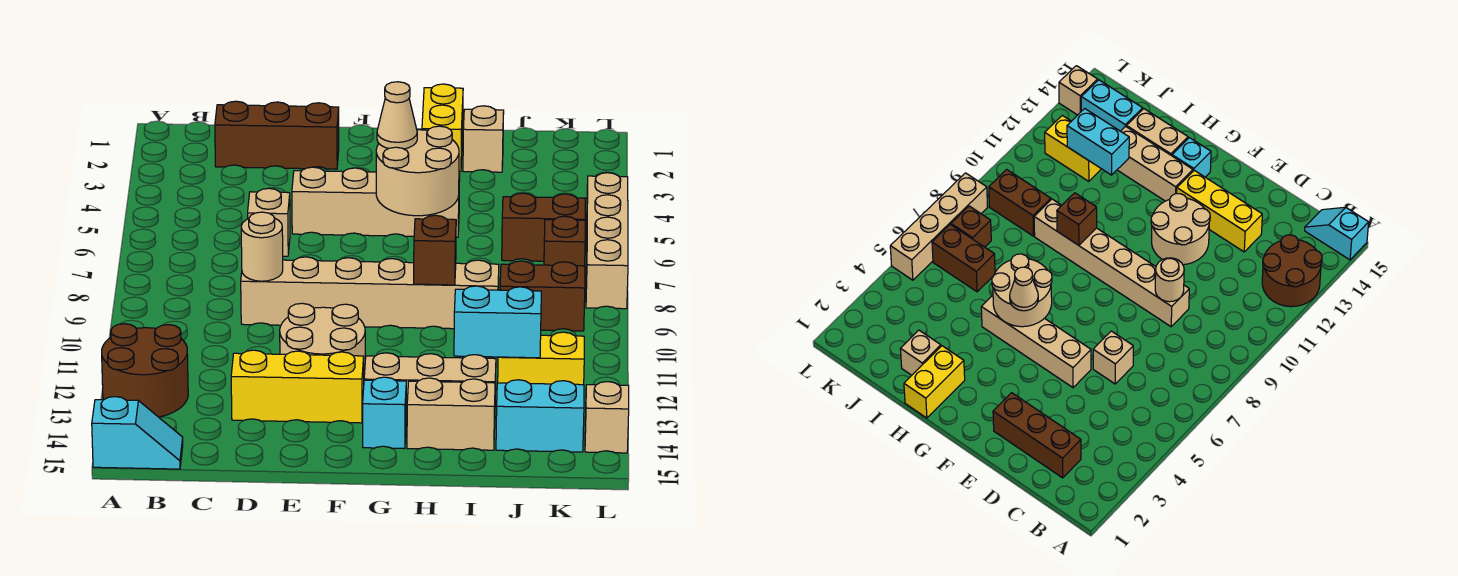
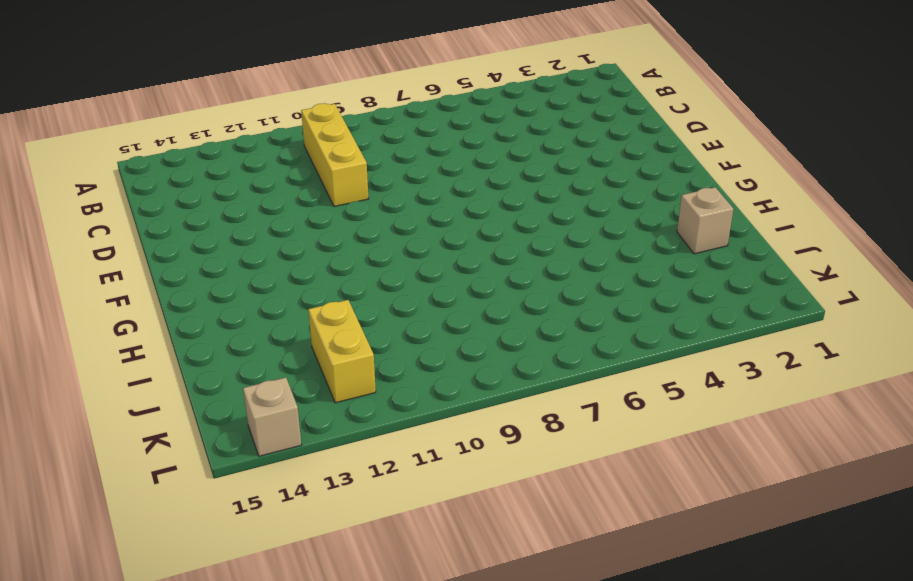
yellow brick B10:D10 level 1 -> yellow brick D13:F13 level 1
none -> brown round brick A12:B13 level 1
none -> cyan slope A15:B15 level 1 top A
none -> brown brick C2:E2 level 1

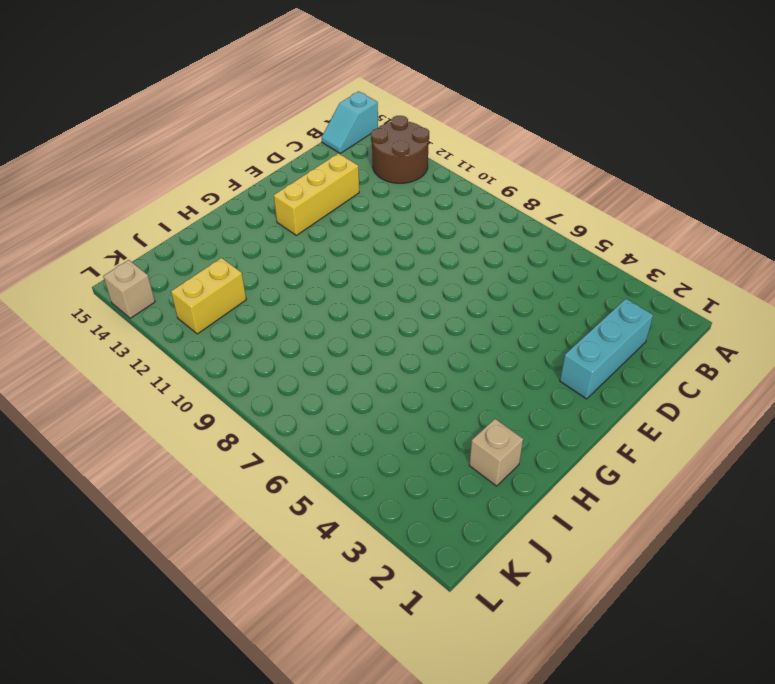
cyan brick C2:E2 level 1 -> brown brick C2:E2 level 1
none -> tan brick D6 level 1
none -> tan brick D9:I9 level 1
none -> tan brick E5:H5 level 1

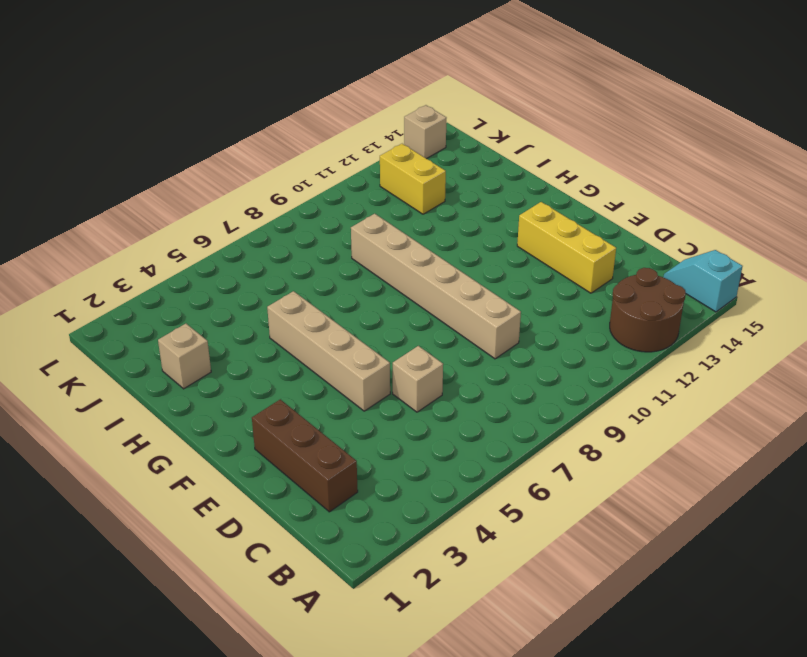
none -> tan round brick E11:F12 level 1
none -> tan brick G13:I13 level 1
none -> cyan brick G14 level 1

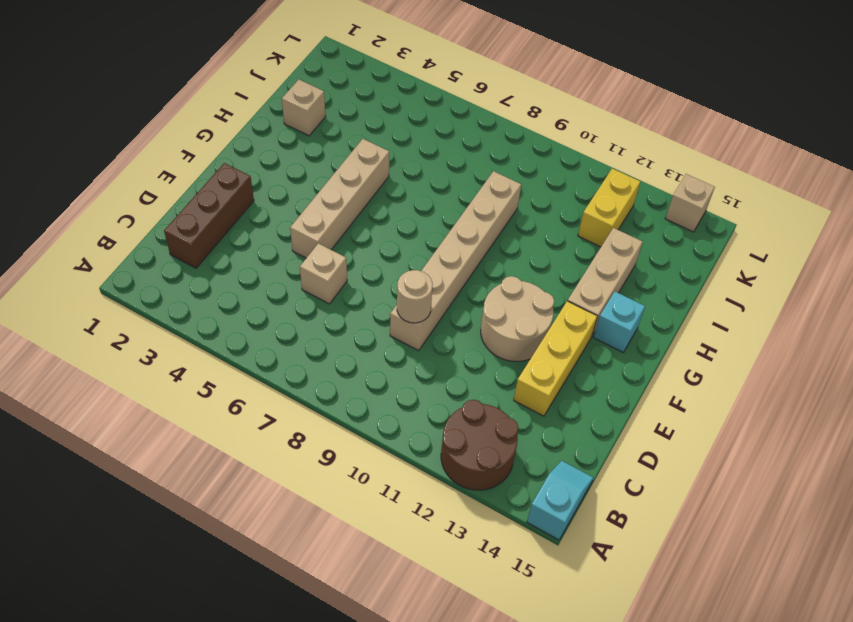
none -> yellow brick H1:H2 level 1
none -> tan brick H14:I14 level 1
none -> brown brick J6:K6 level 1

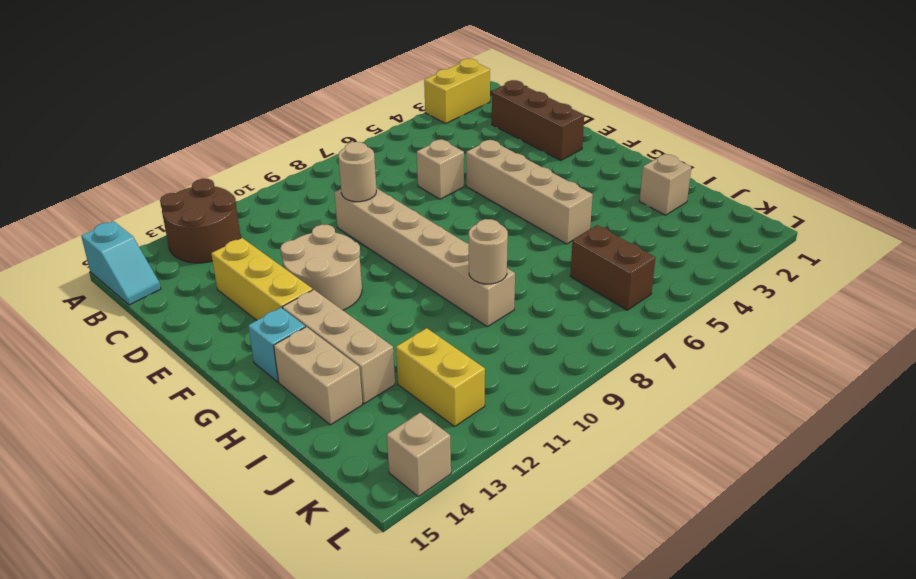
yellow brick A2:A3 level 1 -> yellow brick H1:H2 level 1
tan round brick I9 level 2 -> none
none -> brown brick J9:K9 level 1
none -> cyan brick J14:K14 level 1
none -> brown brick K7 level 1

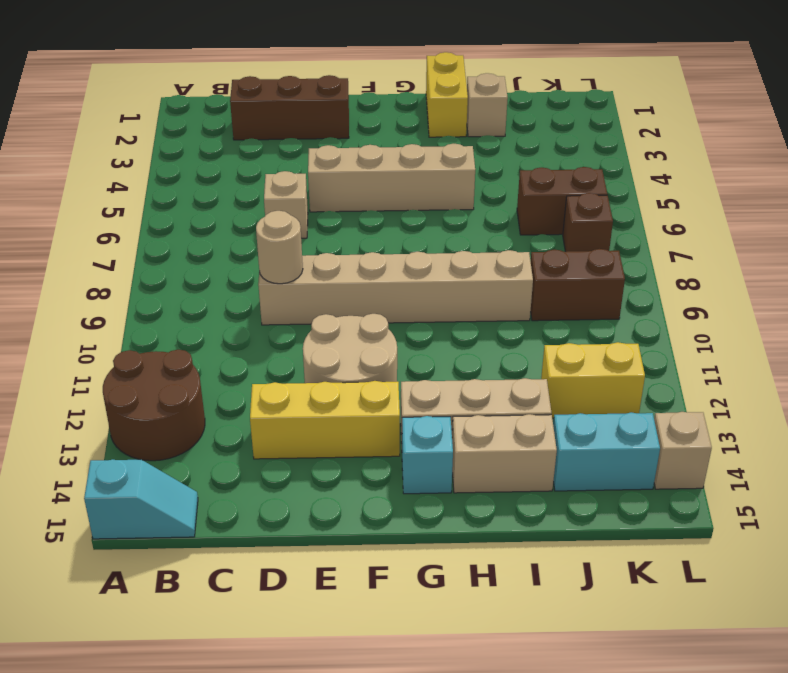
none -> tan brick L5:L8 level 1
none -> tan round brick G5:H6 level 2
none -> brown brick H9 level 2

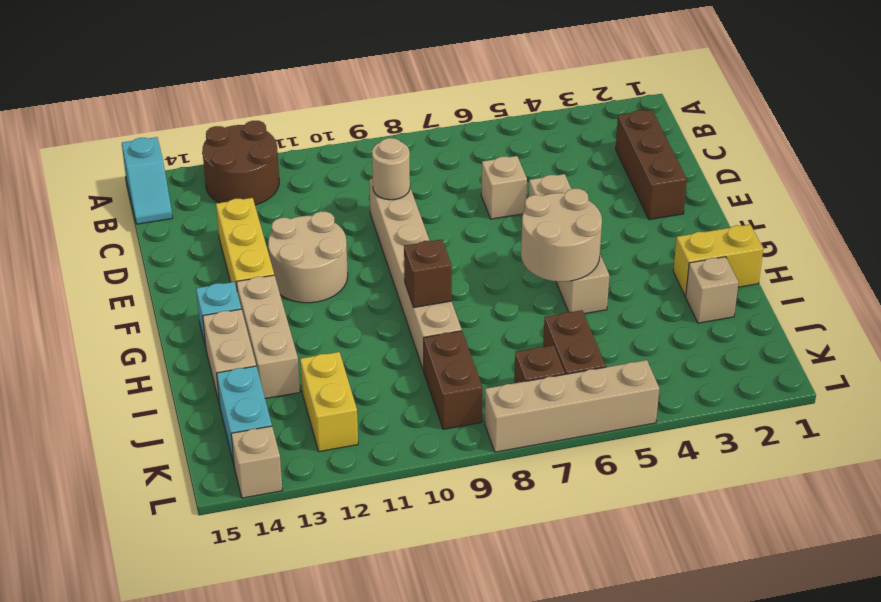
none -> cyan brick I12:J12 level 2
none -> tan cone G5 level 3

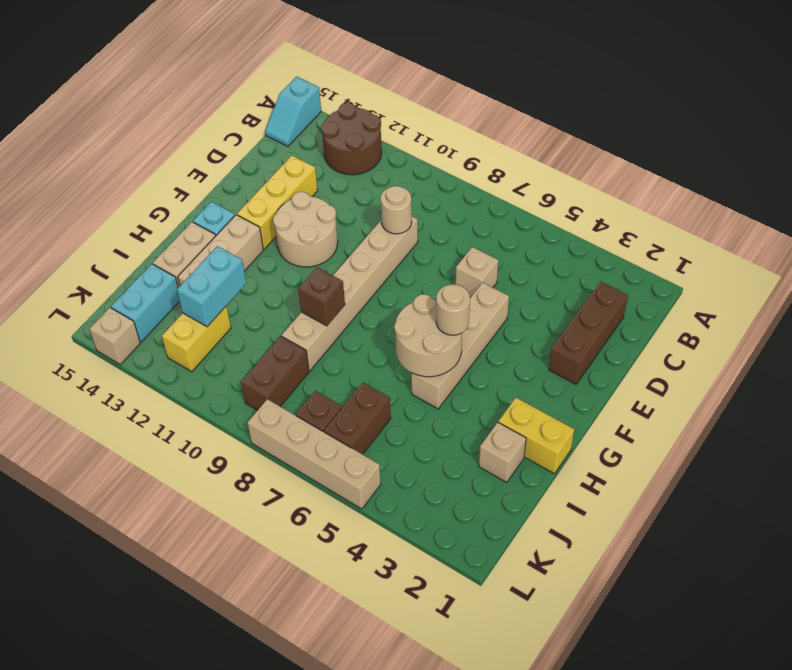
tan round brick G5 level 3 -> tan cone G5 level 3

